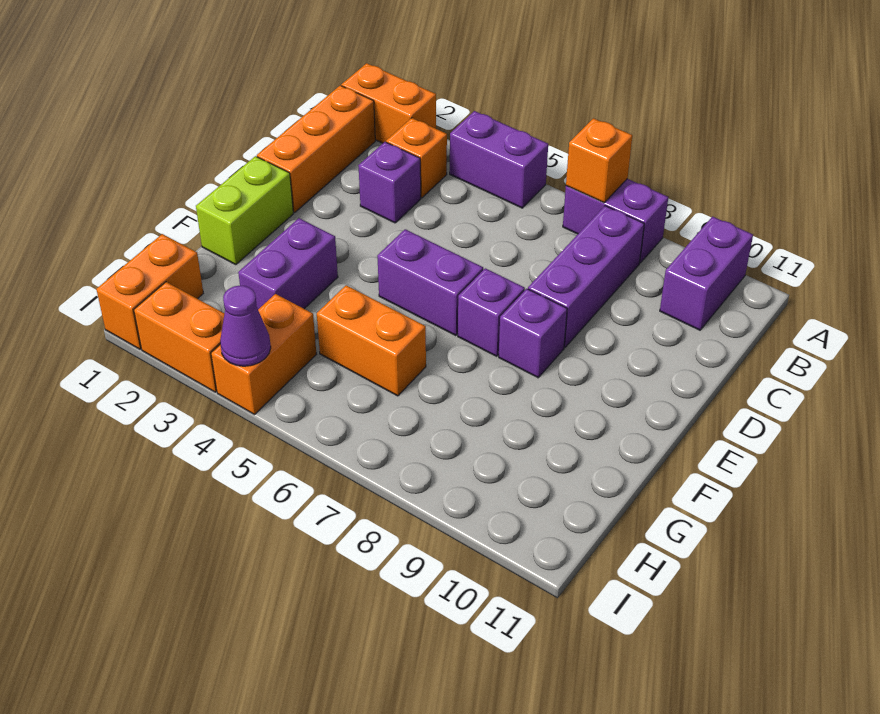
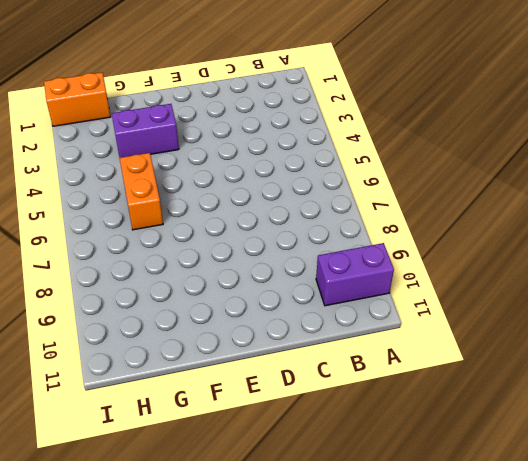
none -> orange brick A1:A2 level 1
none -> purple brick A4:A5 level 1
none -> purple brick A7:A8 level 1

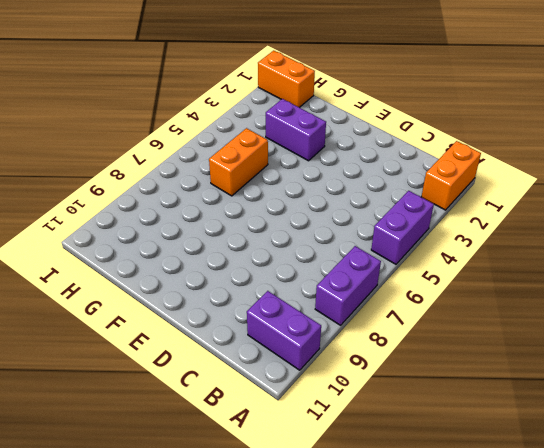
none -> orange brick B1:D1 level 1
none -> orange brick B3 level 1
none -> purple brick B8:D8 level 1

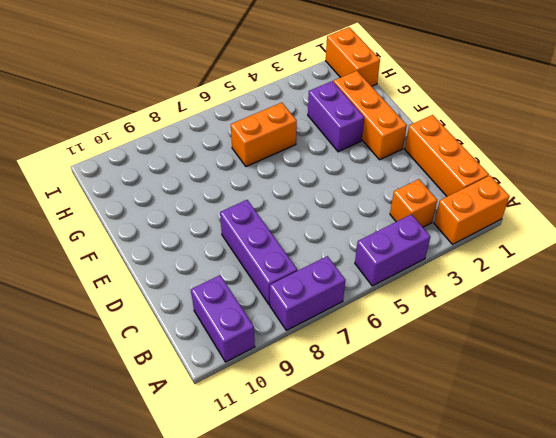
orange brick E2:G2 level 1 -> none
none -> purple brick C3 level 1
none -> lime brick E1:F1 level 1
none -> purple brick E5:E6 level 1

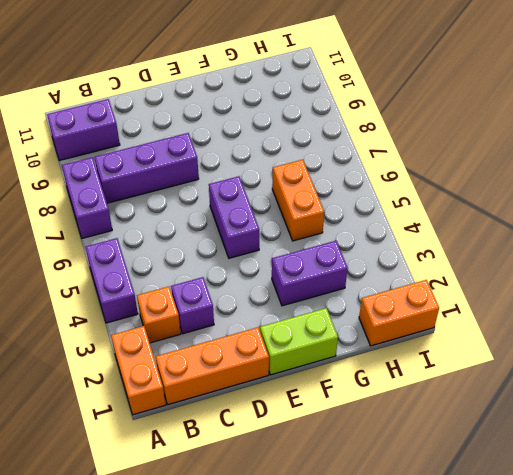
none -> purple brick E7 level 1
none -> purple brick E8 level 1
none -> orange brick H4:I4 level 1

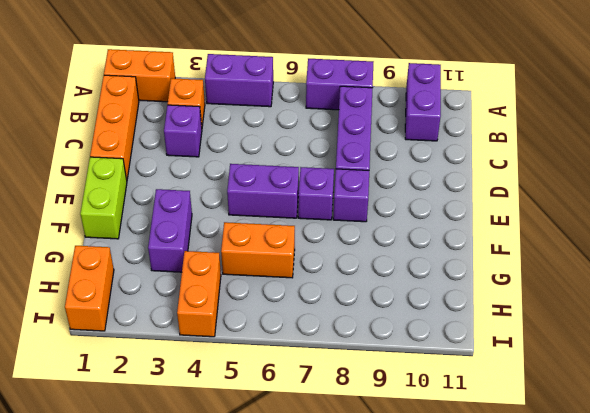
none -> orange brick I2:I3 level 1
none -> orange brick A7 level 2
none -> purple cone I4 level 2

